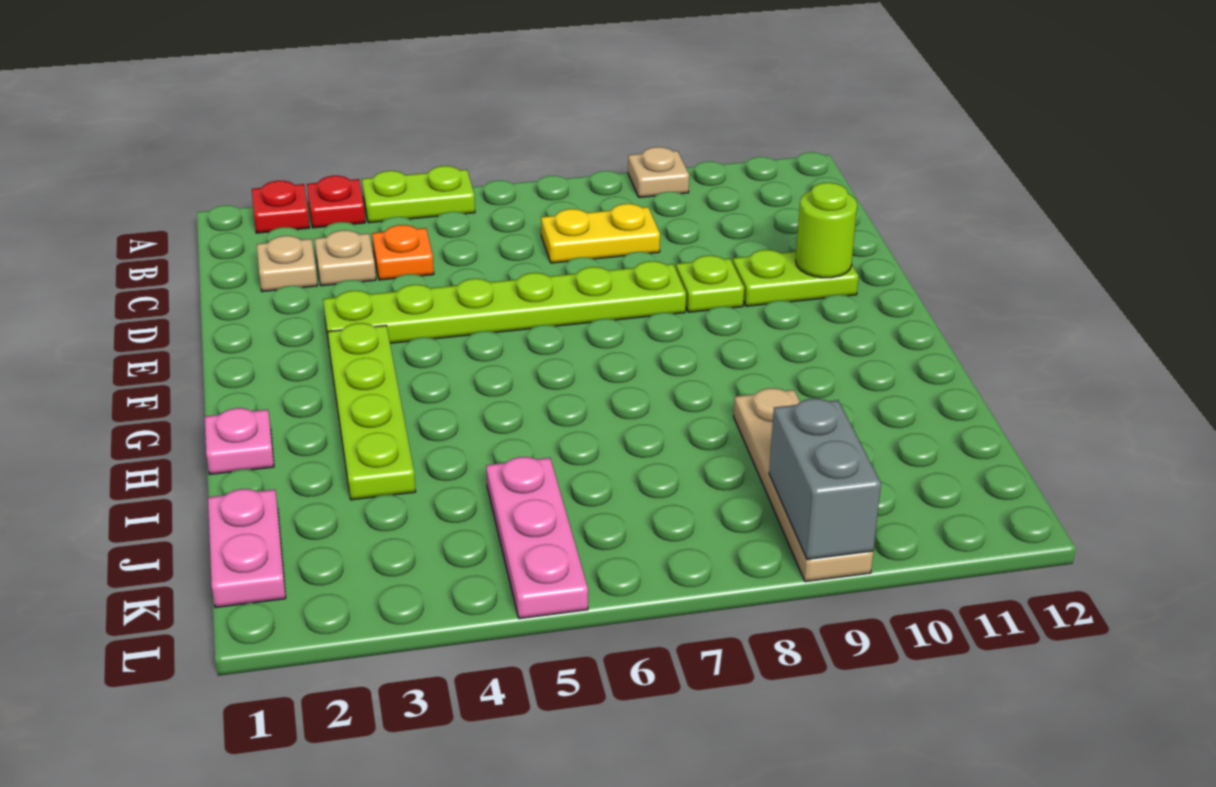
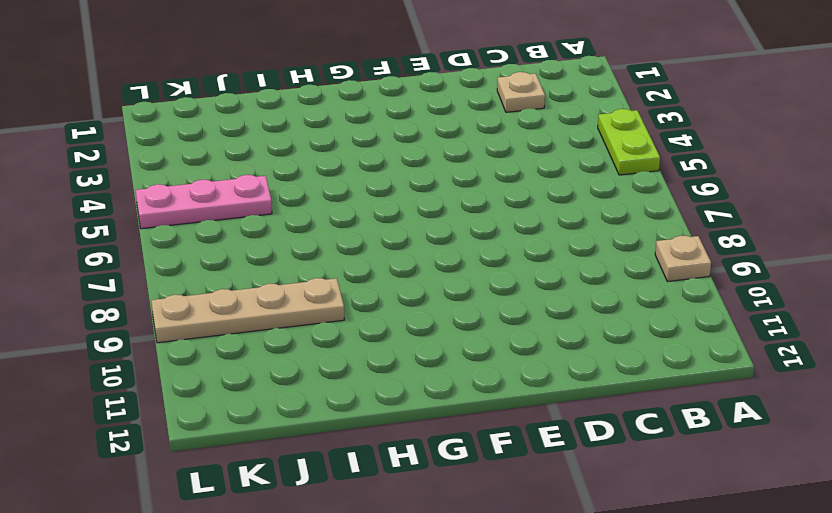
none -> red plate A2 level 1
none -> red plate A3 level 1
none -> tan plate C3 level 1

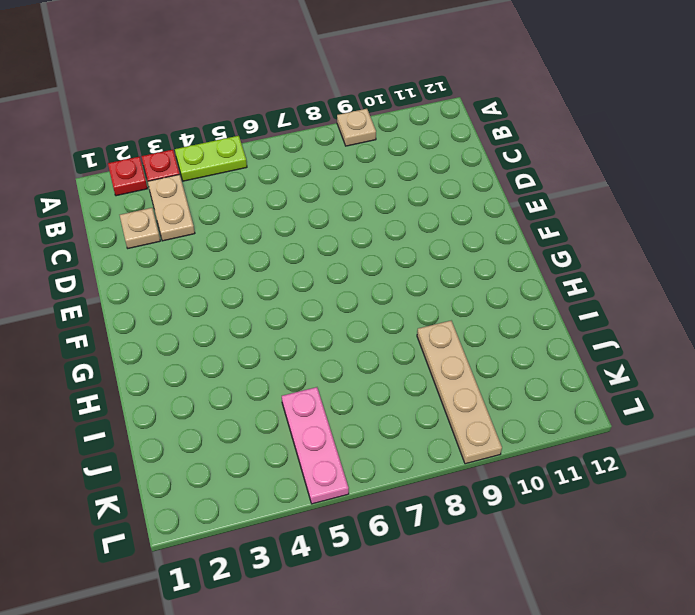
tan plate B3:C3 level 1 -> tan plate C3 level 1
none -> orange plate C4 level 1
none -> yellow plate C7:C8 level 1
none -> lime plate E3:E8 level 1

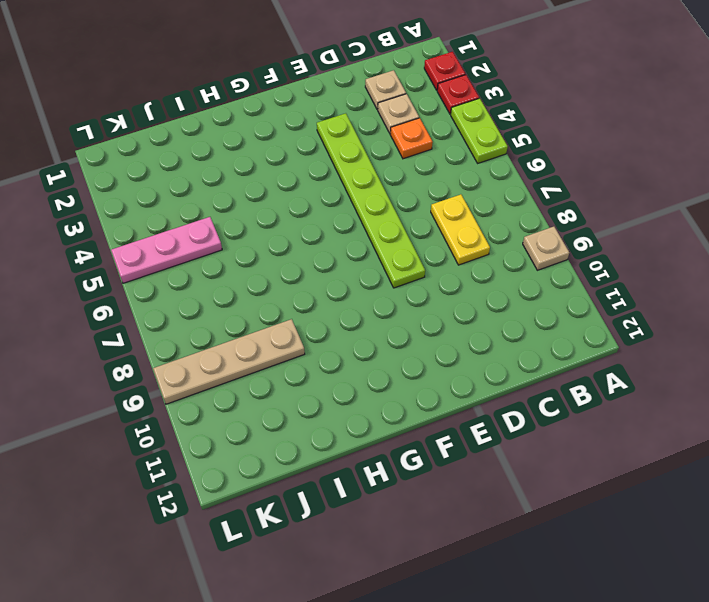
none -> lime plate E9 level 1
none -> lime plate E10:E11 level 1
none -> lime plate F3:I3 level 1

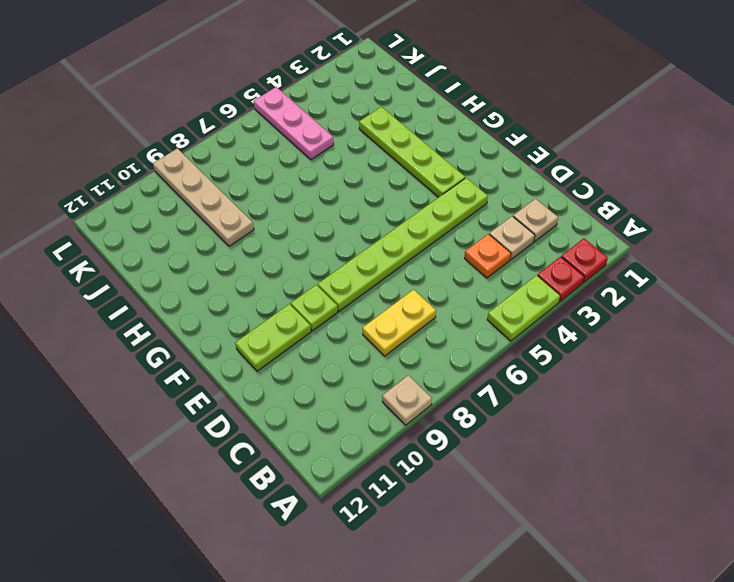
none -> pink plate H1 level 1
none -> pink plate J1:K1 level 1
none -> lime round brick E11 level 2

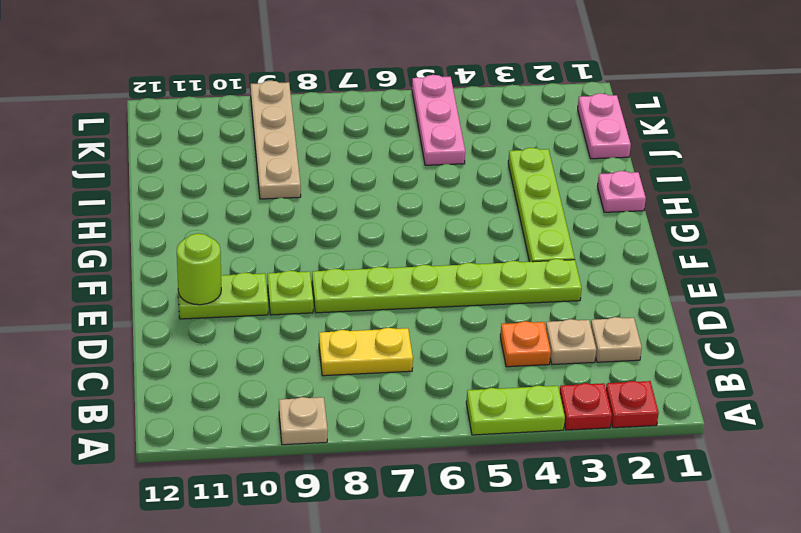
none -> grey brick K9:L9 level 2

